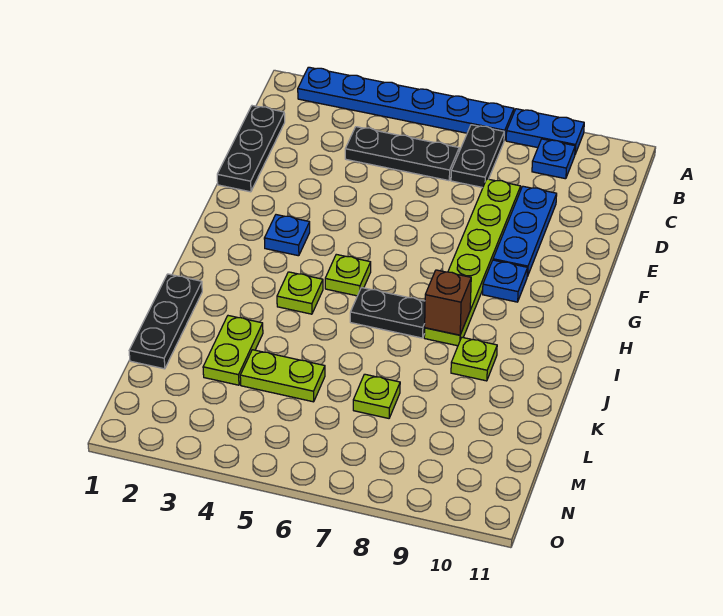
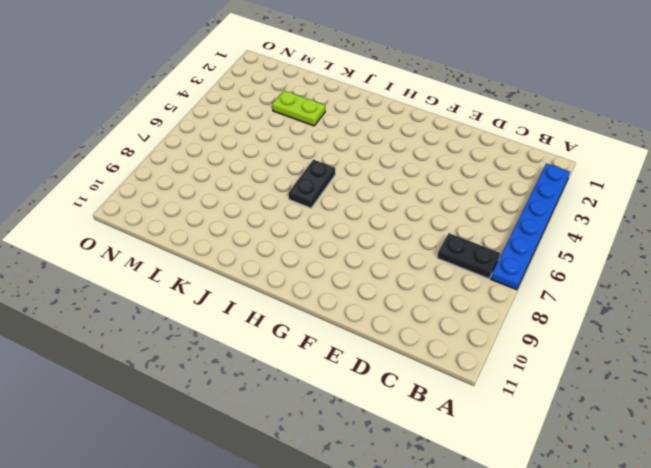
none -> blue plate A8:A9 level 1
none -> blue plate B9 level 1
none -> black plate C1:E1 level 1

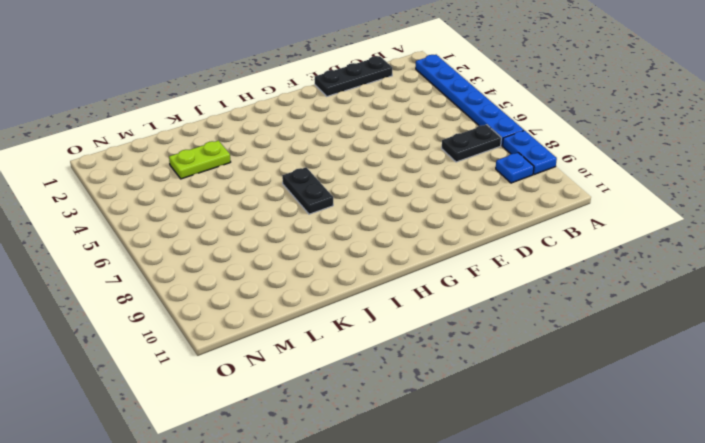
none -> black plate C4:C6 level 1
none -> lime plate D8:I8 level 1
none -> blue plate D9:F9 level 1

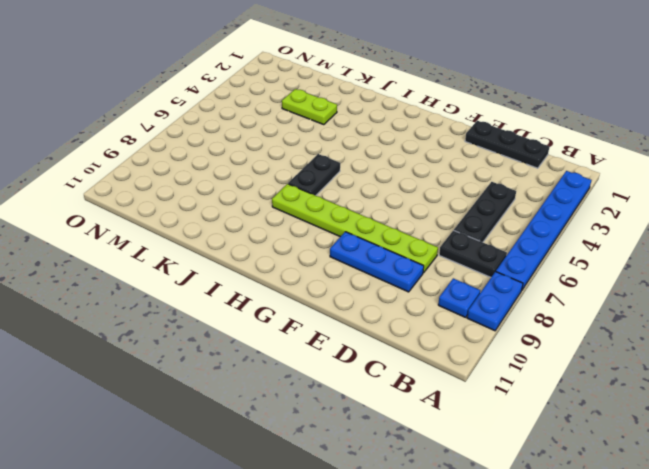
none -> blue plate G3 level 1
none -> blue plate G9 level 1
none -> lime plate H5 level 1

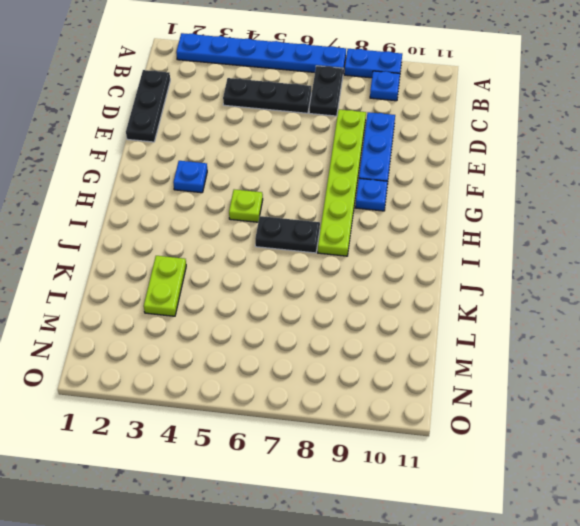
none -> lime plate I4 level 1
none -> black plate J1:L1 level 1
none -> lime plate J9 level 1

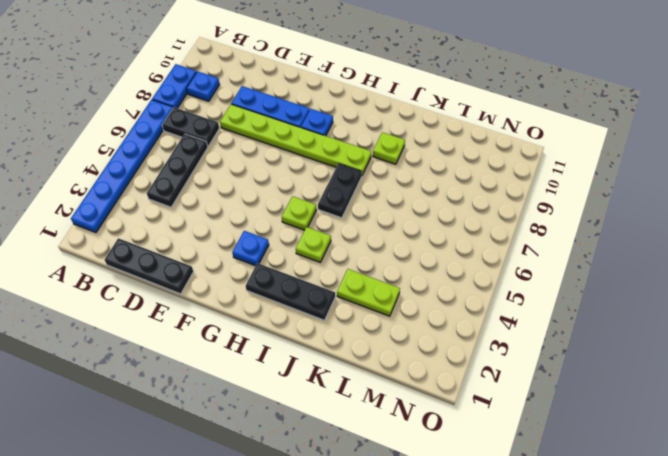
black plate H2:J2 level 1 -> black plate J1:L1 level 1
none -> lime plate L4:L5 level 1
none -> lime plate L7 level 1
none -> brown brick I8 level 2

